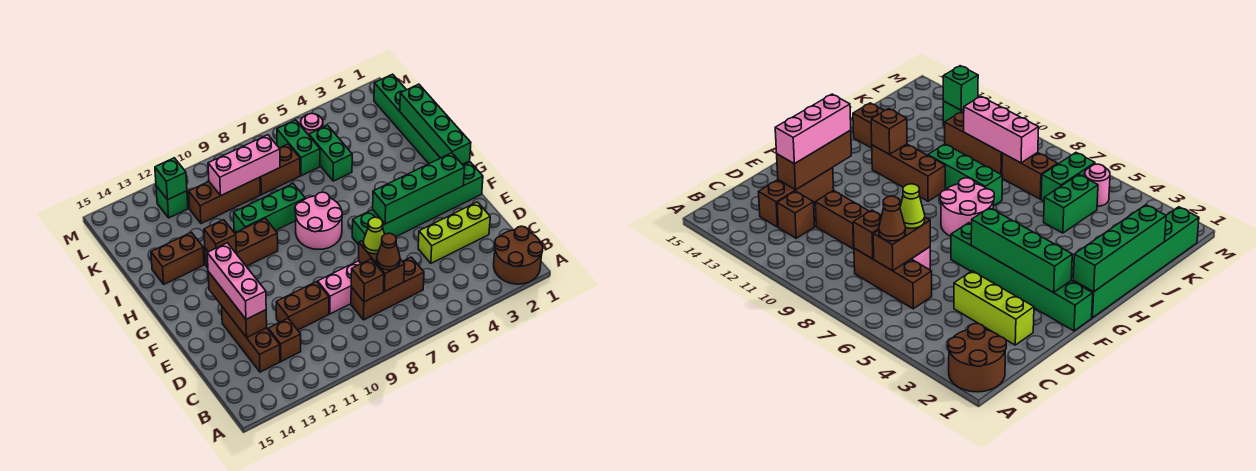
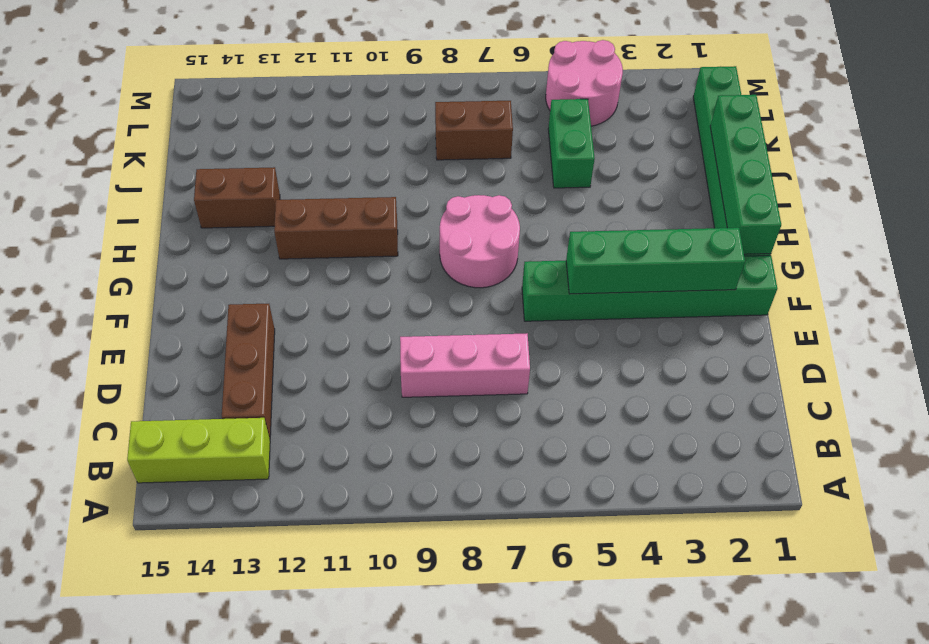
lime brick B13:B15 level 1 -> lime brick D2:D4 level 1
pink round brick L4:M5 level 1 -> pink round brick L5 level 1
none -> brown round brick A1:B2 level 1
none -> brown brick C6:C8 level 1
none -> brown brick C12 level 1
none -> brown brick D10:D11 level 1

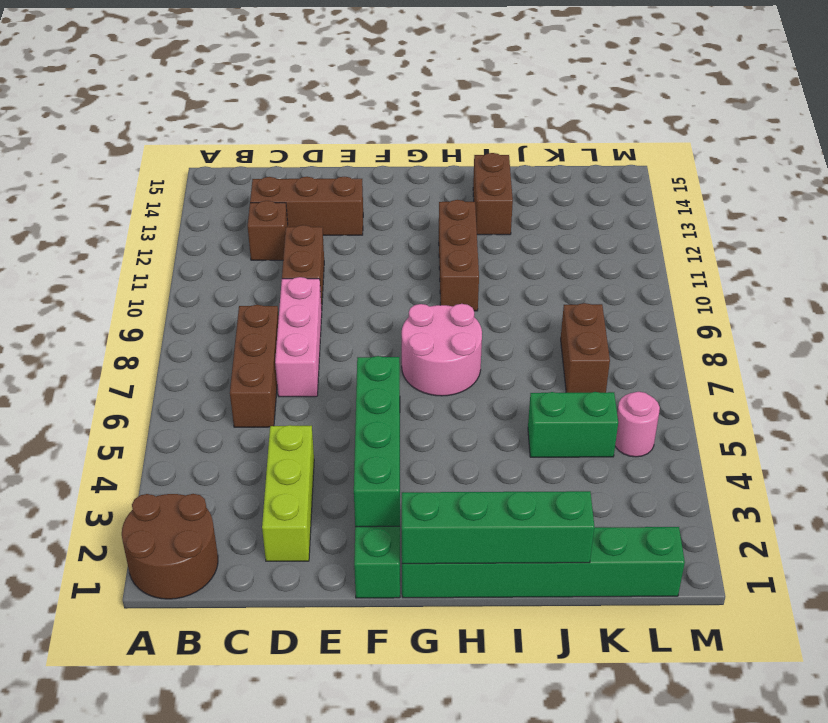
none -> green brick I8:I10 level 1
none -> green brick K6:L6 level 1
none -> brown brick K9:K11 level 1
none -> green brick L12 level 1

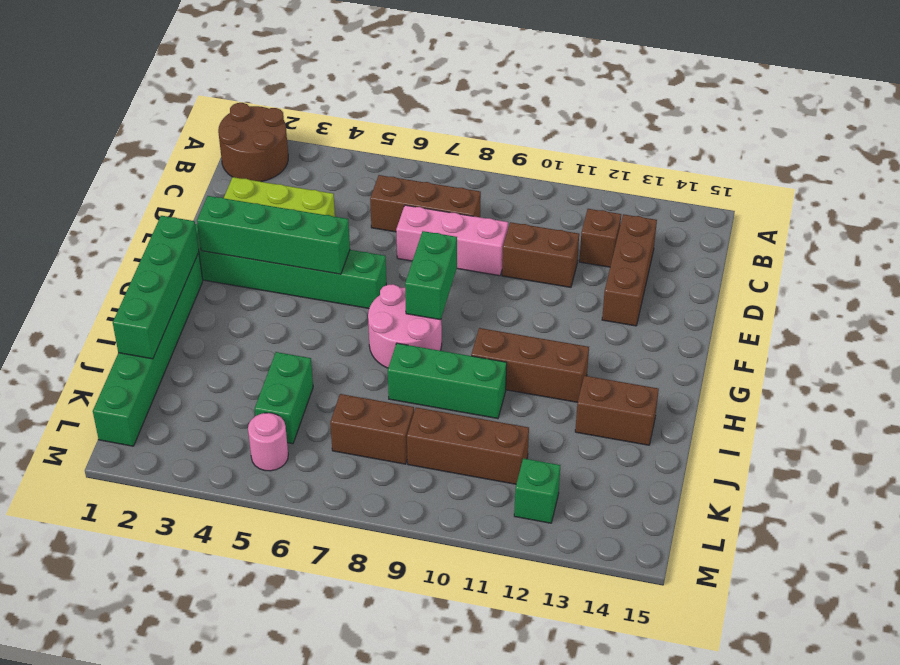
green brick F8:G8 level 2 -> green brick K6:L6 level 1
none -> brown brick C7:D7 level 2
none -> brown brick C8 level 2
none -> brown brick D13:F13 level 2
none -> brown brick H12 level 2

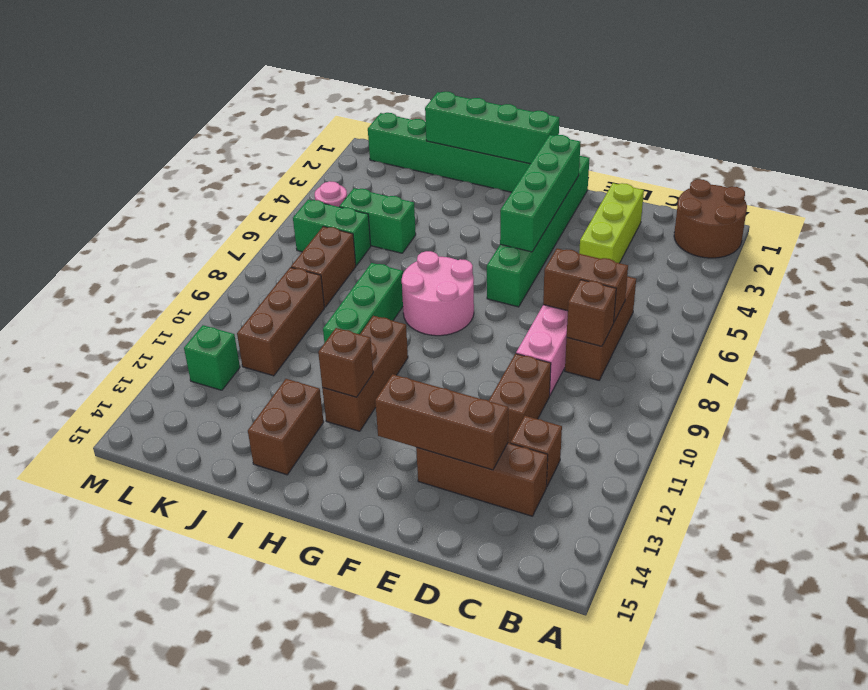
none -> pink brick K8:K10 level 2
none -> green brick L12 level 2
none -> brown cone C7 level 3
none -> lime cone D7 level 3

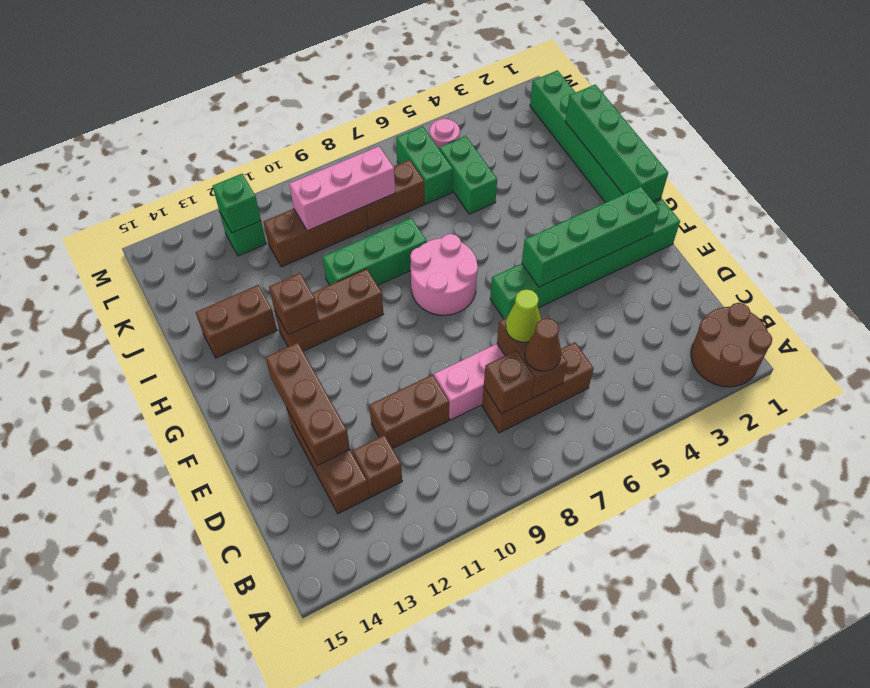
none -> lime brick D2:D4 level 1
none -> pink brick D13:F13 level 3

